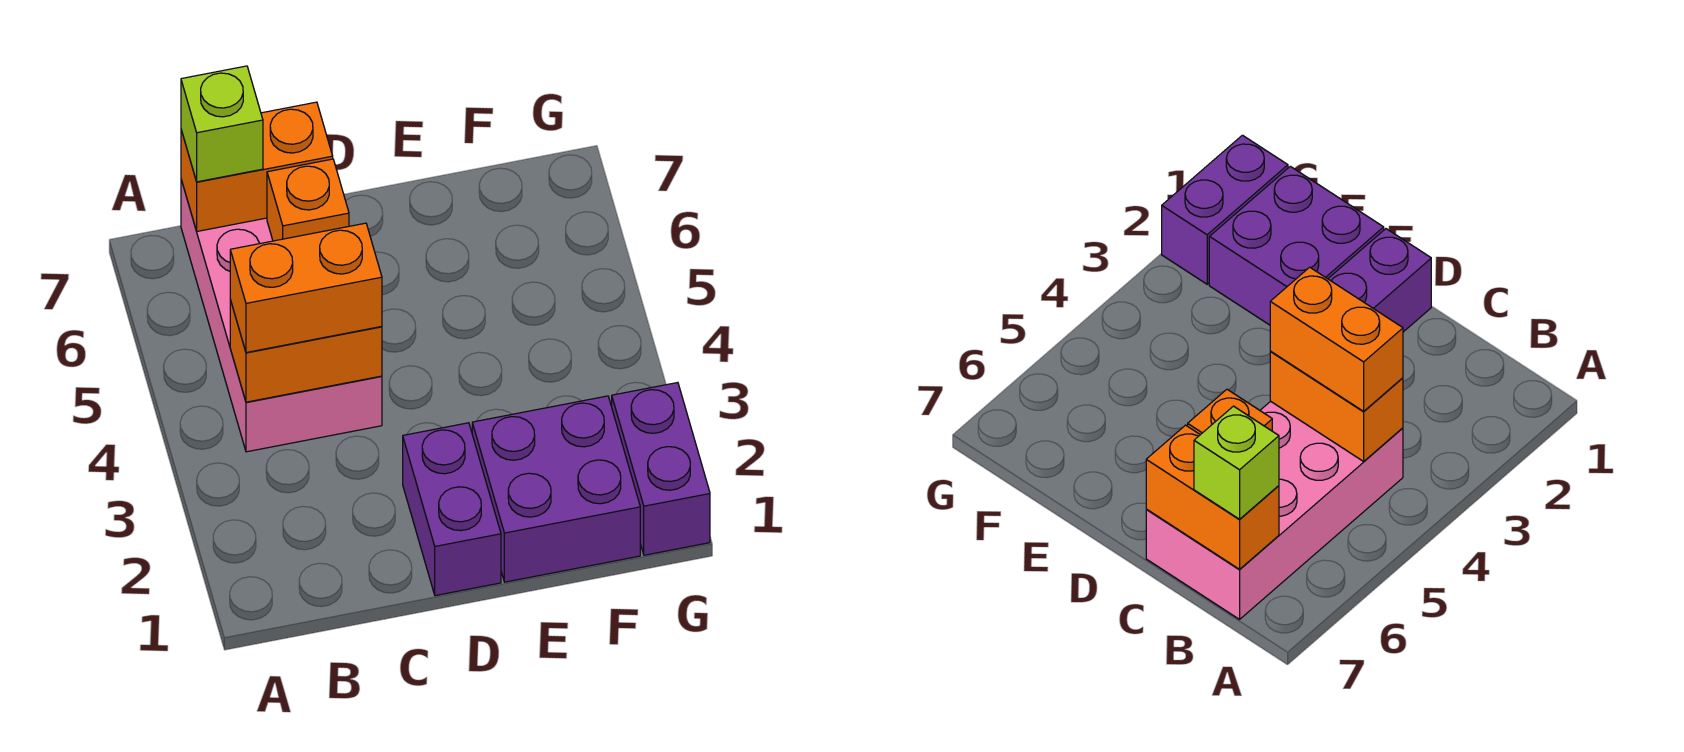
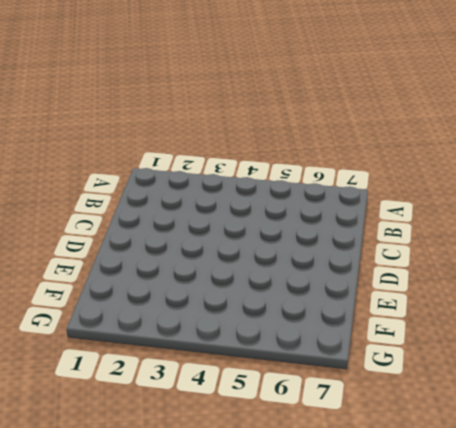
none -> pink brick B4:C7 level 1
none -> purple brick D1:D2 level 1

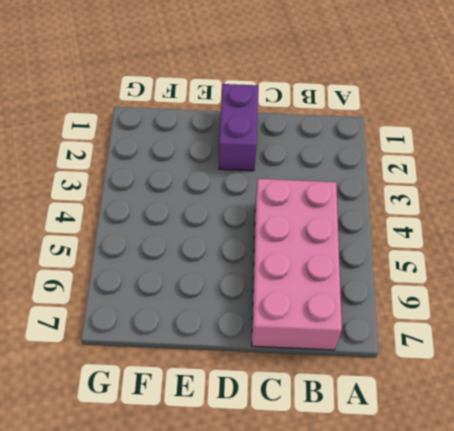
none -> purple brick E1:F2 level 1
none -> purple brick G1:G2 level 1

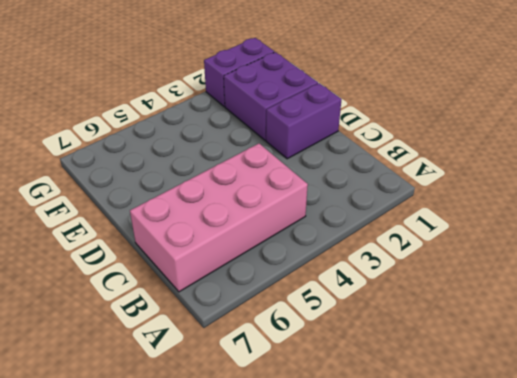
none -> orange brick B4:C4 level 2
none -> orange brick B7:C7 level 2

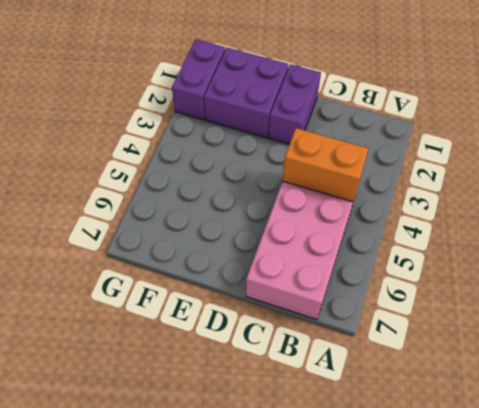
none -> orange brick B7:C7 level 2
none -> orange brick C6 level 2

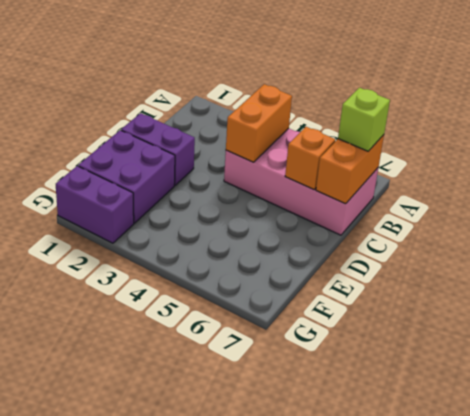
none -> orange brick B4:C4 level 3

